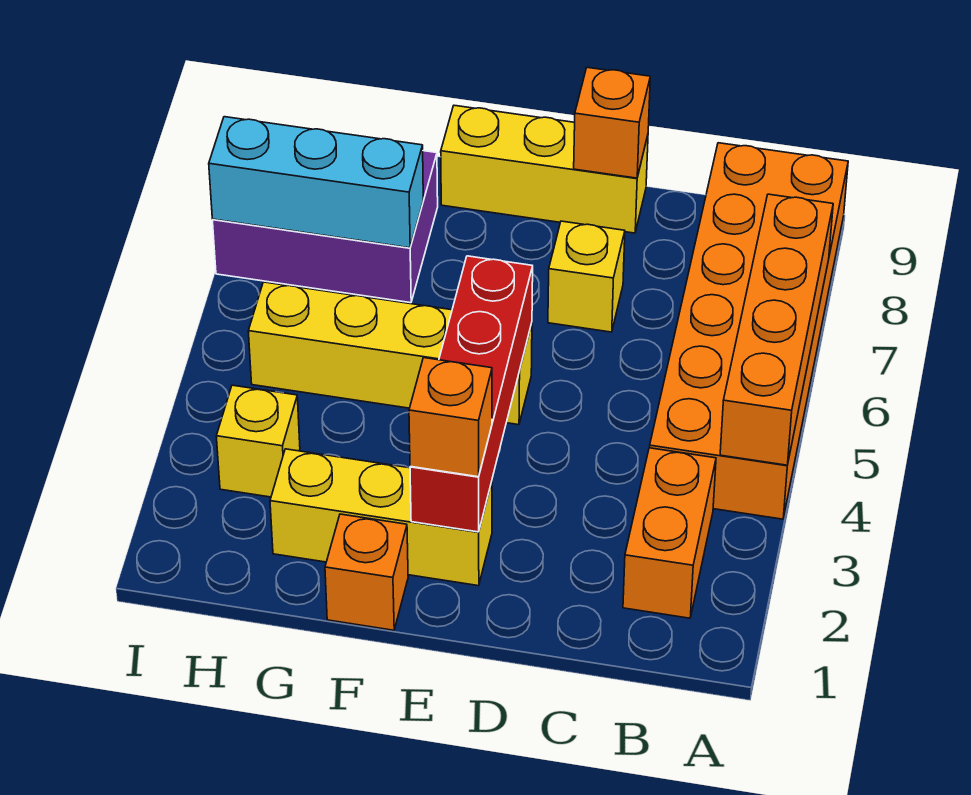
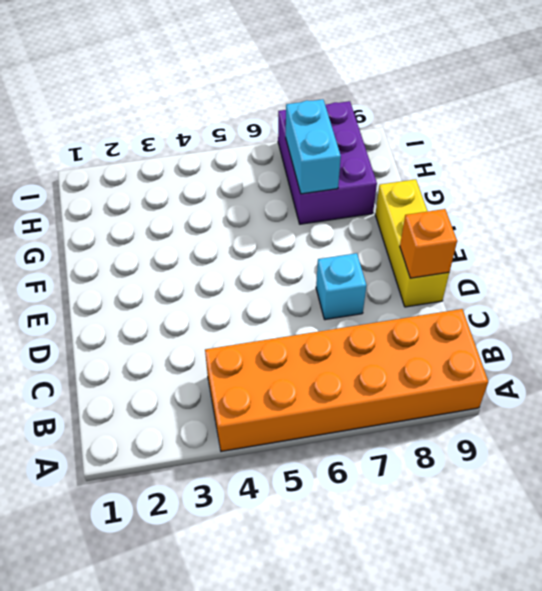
cyan brick D7 level 1 -> yellow brick D7 level 1
cyan brick G7:H7 level 2 -> cyan brick G7:I7 level 2
none -> orange brick B2:B3 level 1
none -> yellow brick E2:G2 level 1
none -> yellow brick E5:H5 level 1

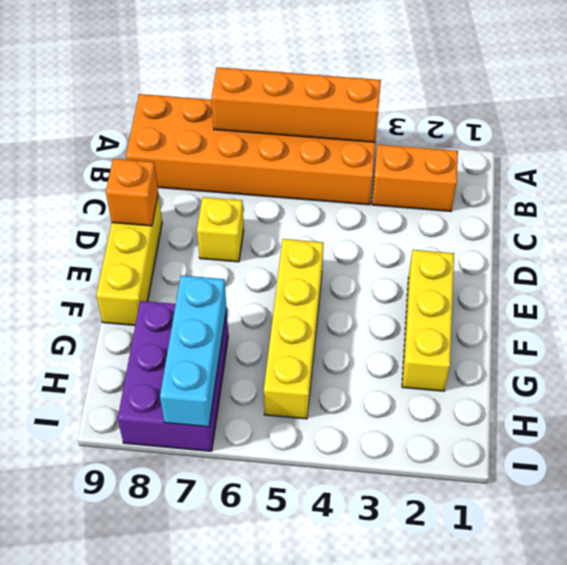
none -> orange brick F1 level 1
none -> yellow brick H3 level 1
none -> red brick E2:E5 level 2

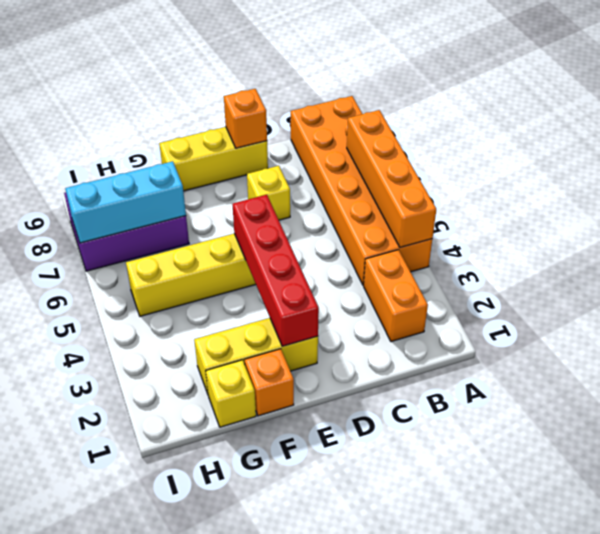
yellow brick G1 level 1 -> yellow brick H3 level 1
none -> orange brick E2 level 3

